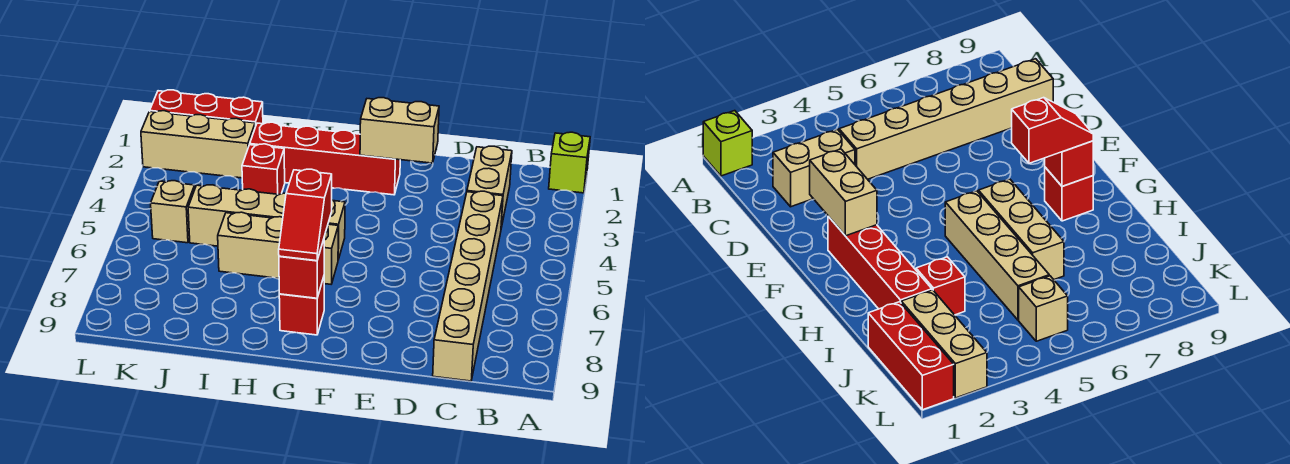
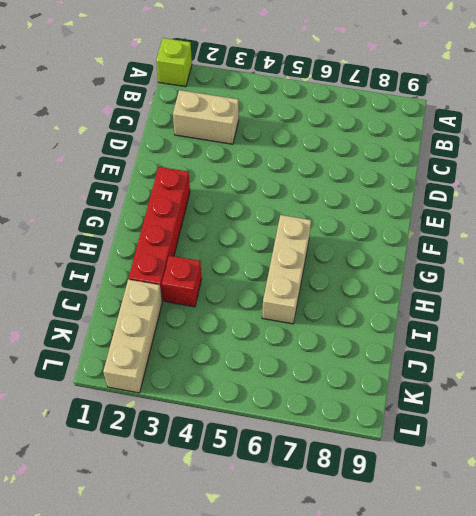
none -> tan brick C4:C9 level 1
none -> tan brick G5:J5 level 1
none -> red brick G8 level 1

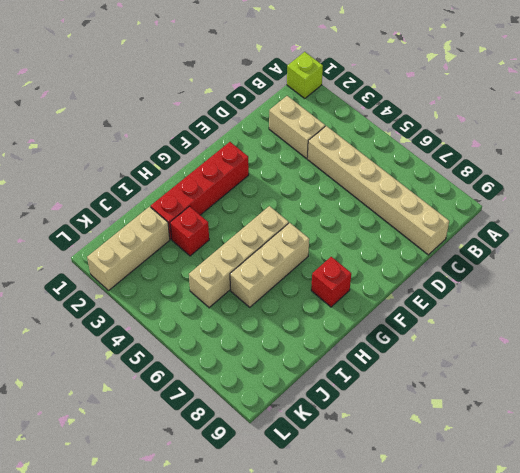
none -> red brick J1:L1 level 1
none -> tan brick K5 level 1
none -> tan brick E2:F2 level 2

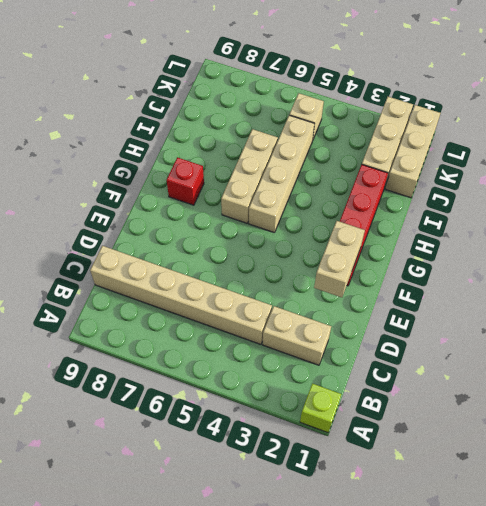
tan brick J1:L1 level 1 -> red brick J1:L1 level 1
none -> red brick I3 level 1
none -> red brick G8 level 2
none -> red slope G7:G8 level 3 top 7

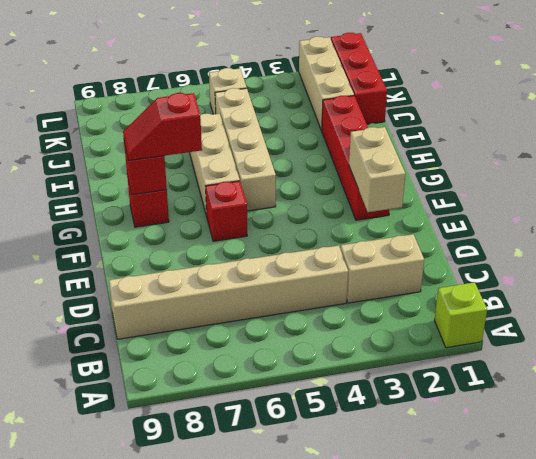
red brick F6 level 1 -> red brick I3 level 1

